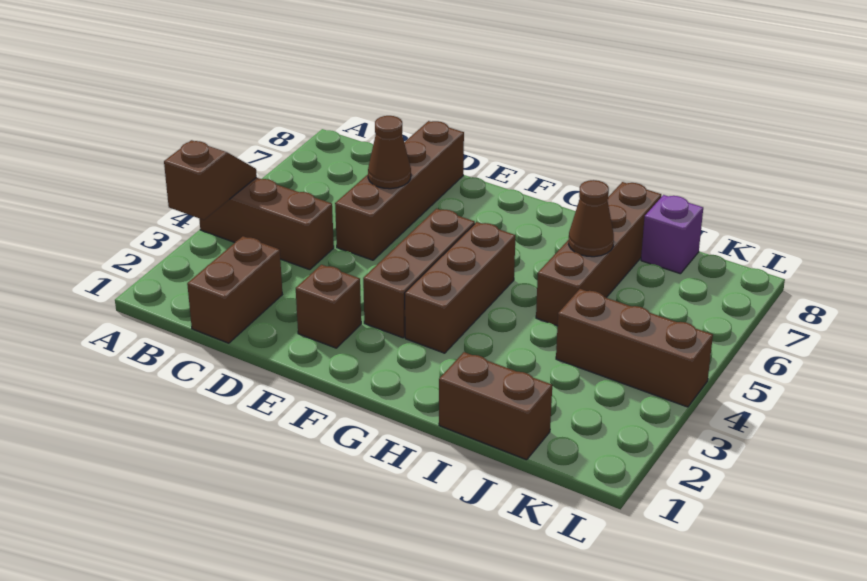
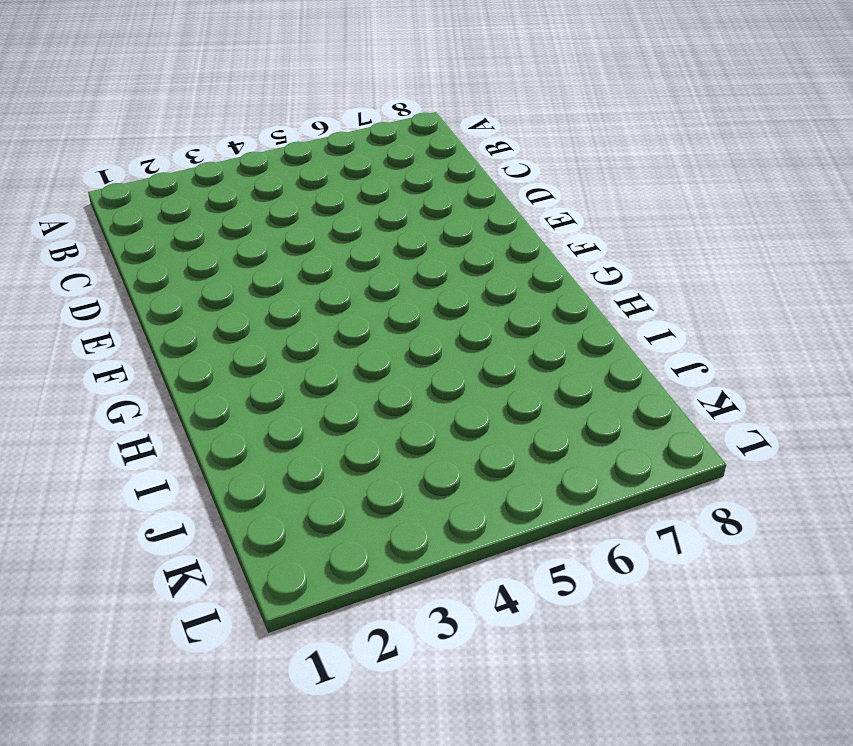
none -> brown brick A4:C4 level 1
none -> brown brick C1:C2 level 1
none -> brown brick D5:D8 level 1

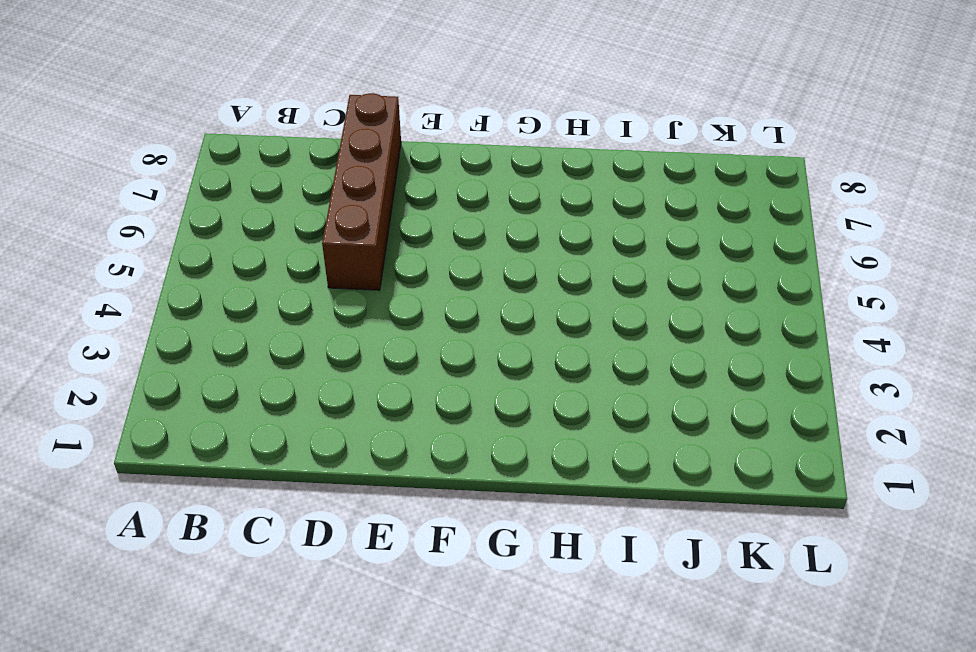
none -> brown brick A4:C4 level 1
none -> brown brick C1:C2 level 1
none -> brown brick E2 level 1

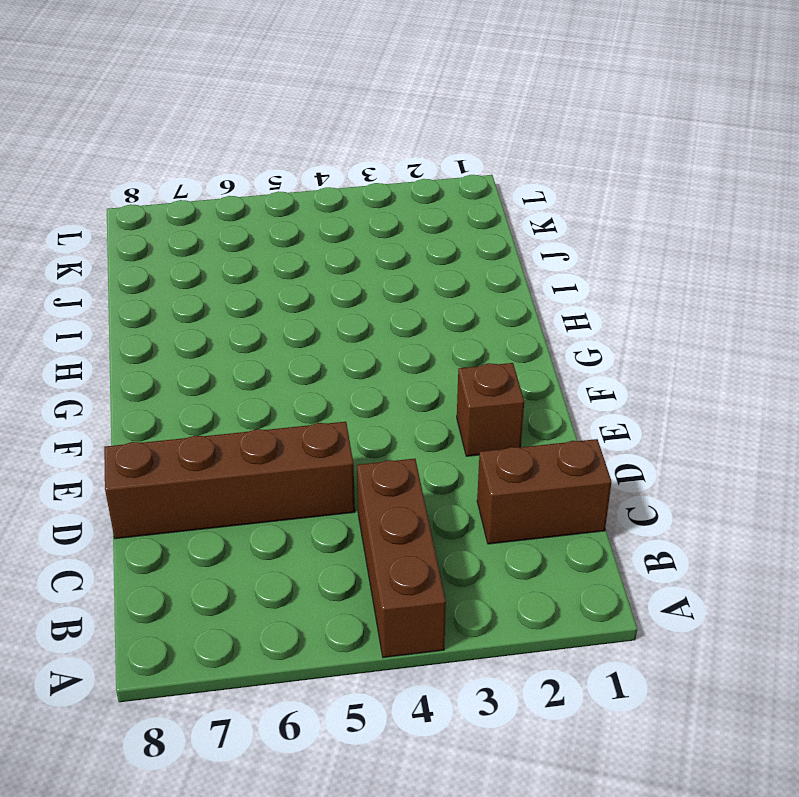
none -> brown brick F3:F5 level 1
none -> brown brick G3:G5 level 1
none -> brown brick I1:J1 level 1

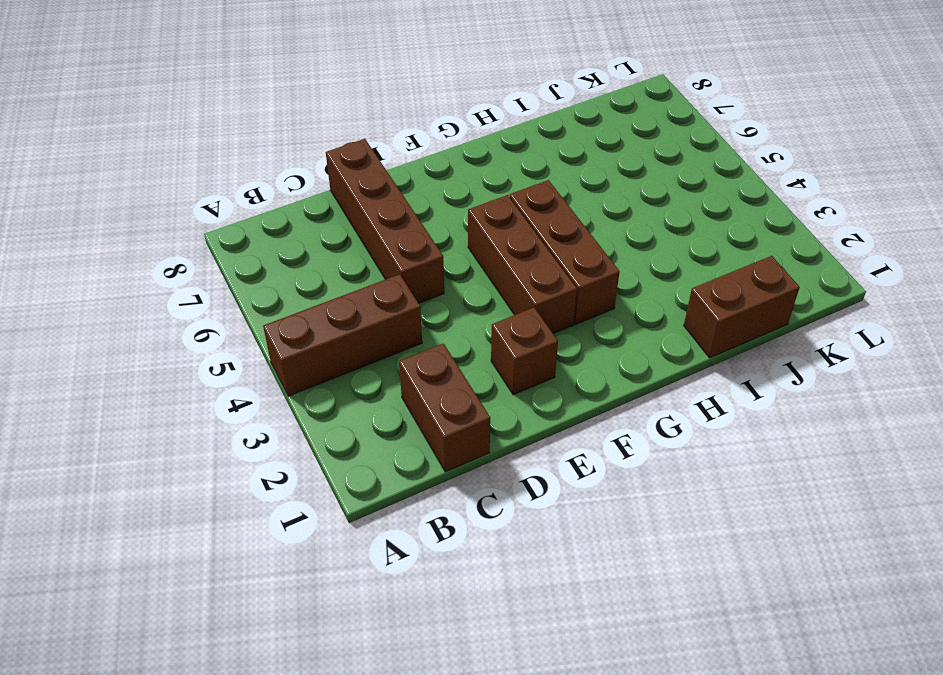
none -> brown brick I5:I8 level 1
none -> brown brick J4:L4 level 1
none -> purple brick J8 level 1

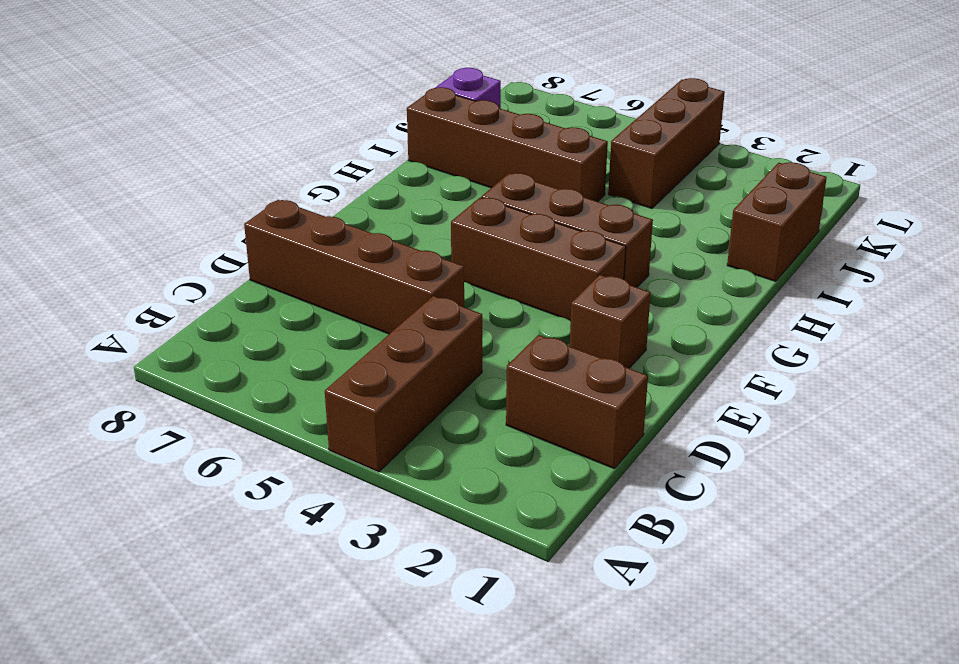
none -> brown slope A3:A4 level 2 top 3
none -> brown cone D6 level 2
none -> brown cone I6 level 2

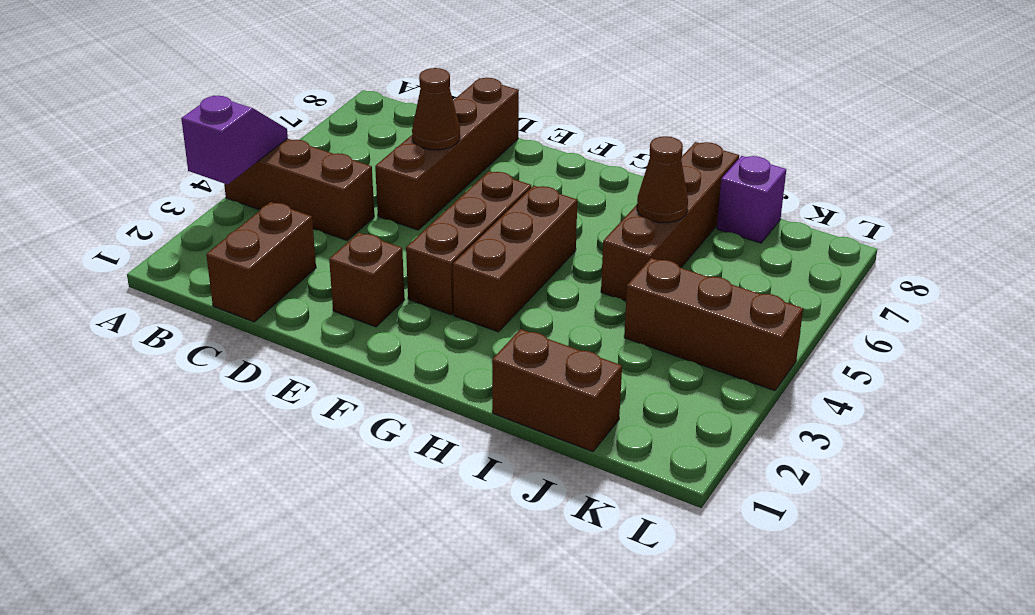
purple slope A3:A4 level 2 top 3 -> brown slope A3:A4 level 2 top 3

